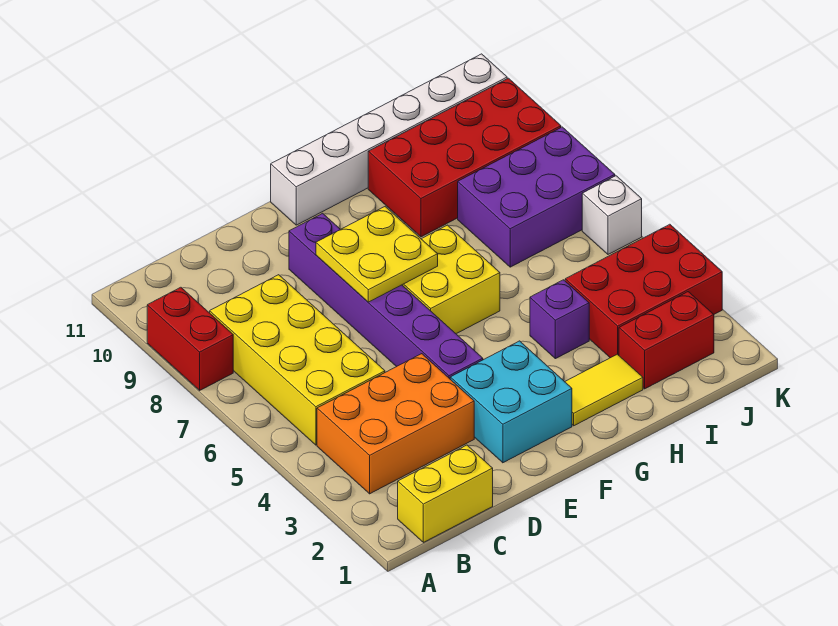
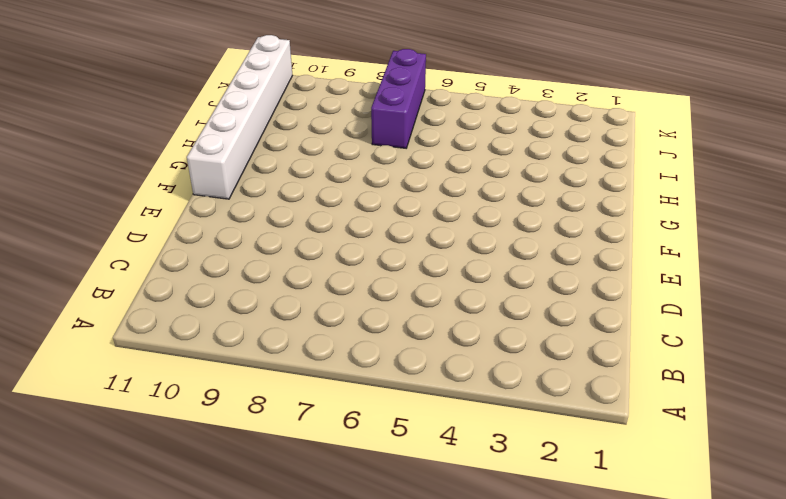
purple brick I7:K7 level 1 -> purple brick I7:K8 level 1
none -> red brick A8:A9 level 1
none -> yellow brick B1:C1 level 1
none -> orange brick B3:D4 level 1

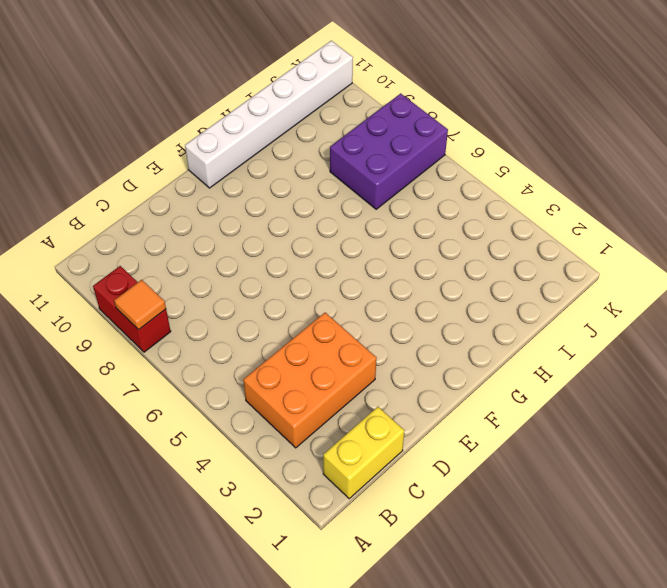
orange tile A8 level 2 -> none
none -> yellow brick B5:C8 level 1
none -> cyan brick E2:F3 level 1
none -> purple brick E4:E9 level 1

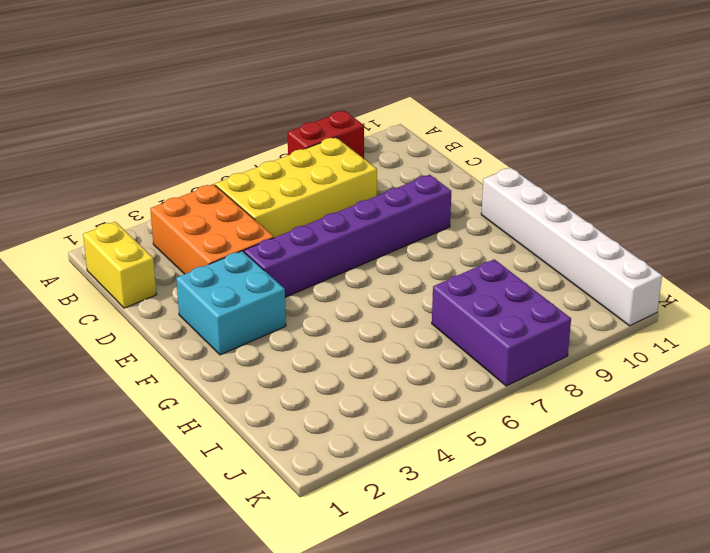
none -> yellow brick F6:G7 level 1
none -> yellow tile G2:H2 level 1
none -> purple brick H4 level 1

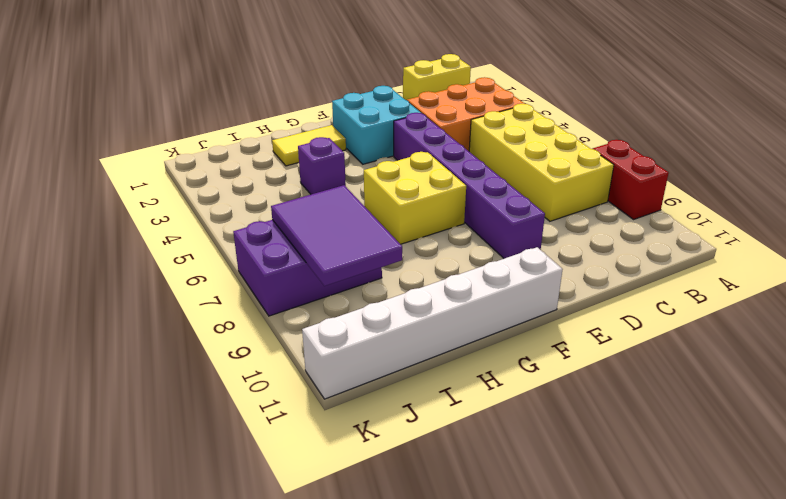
purple tile I7:J9 level 2 -> none
none -> red brick H9:K10 level 1
none -> red brick I2:J2 level 1
none -> red brick I3:K4 level 1

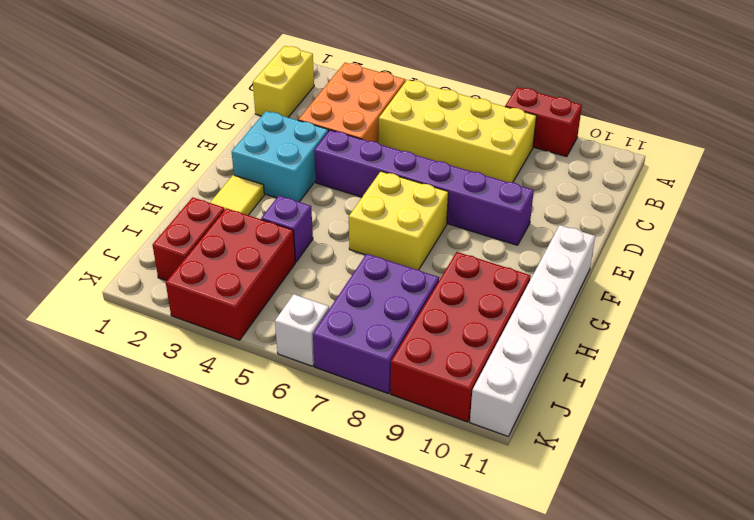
none -> yellow plate E7:F8 level 2

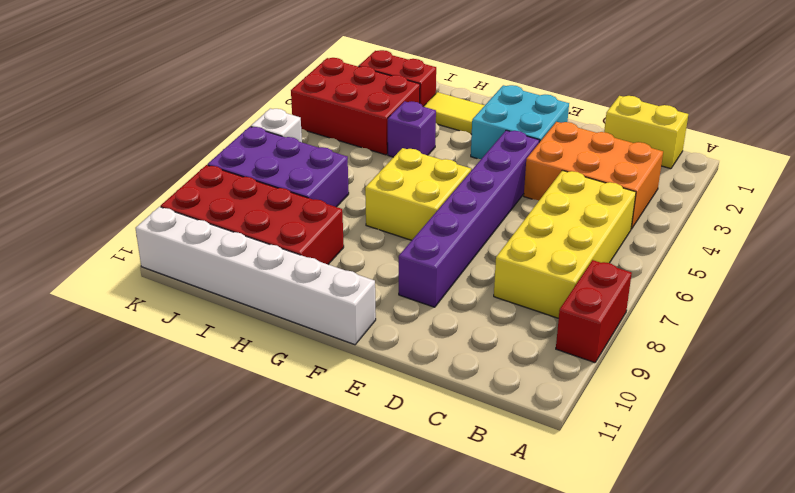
none -> yellow plate E7:F8 level 2

